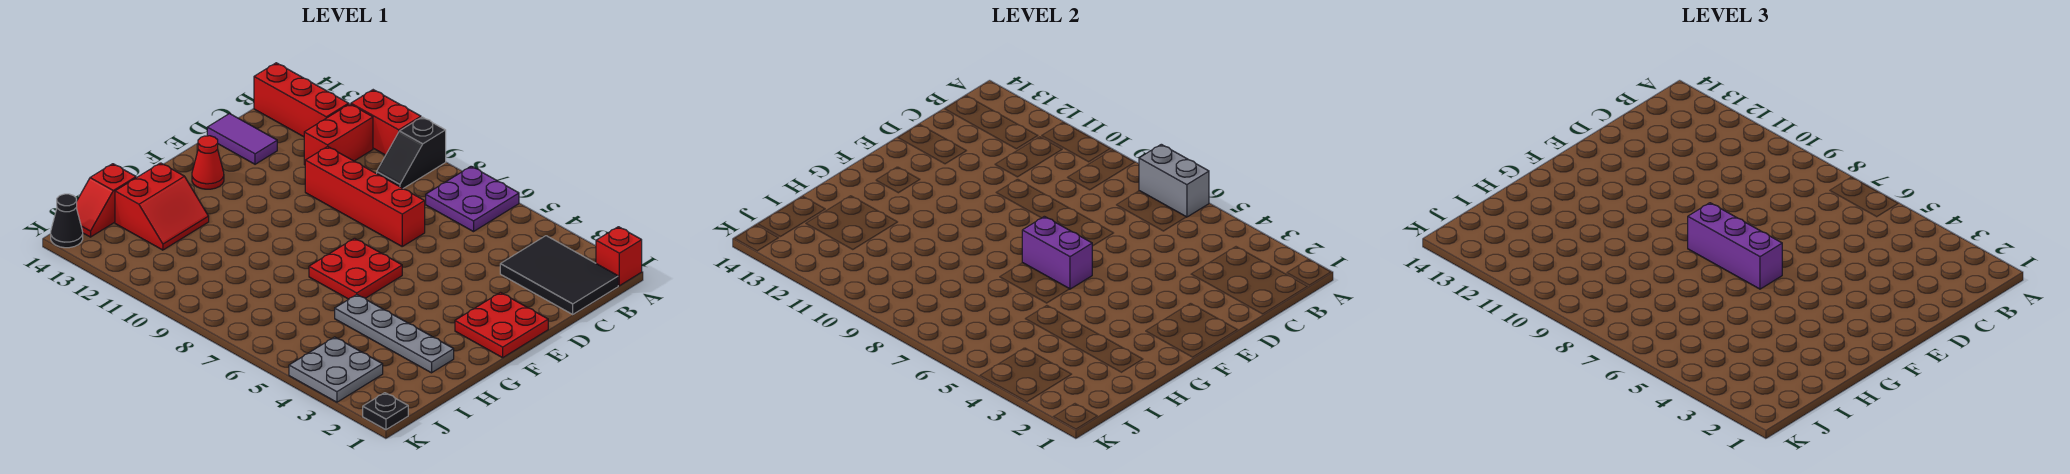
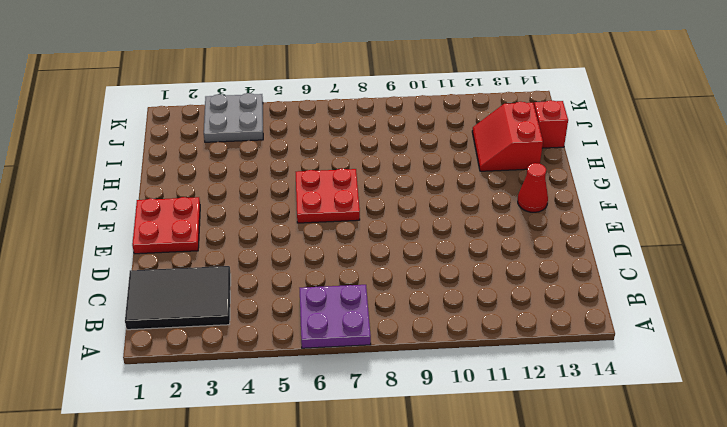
none -> red brick A1 level 1
none -> black slope A9:B9 level 1 top A
none -> red brick A10:A11 level 1

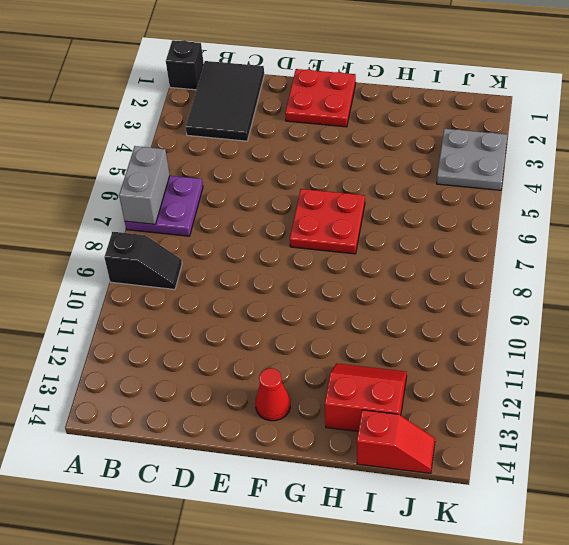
black brick A1 level 1 -> red brick A1 level 1
none -> red brick A10:A11 level 1
none -> red brick B11:C11 level 1
none -> red brick B12:B14 level 1

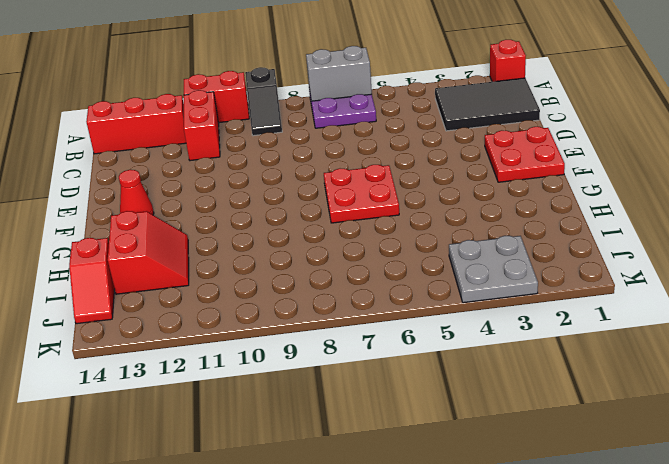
none -> red brick D7:D10 level 1
none -> purple tile D13:D14 level 1
none -> grey plate H2:H5 level 1

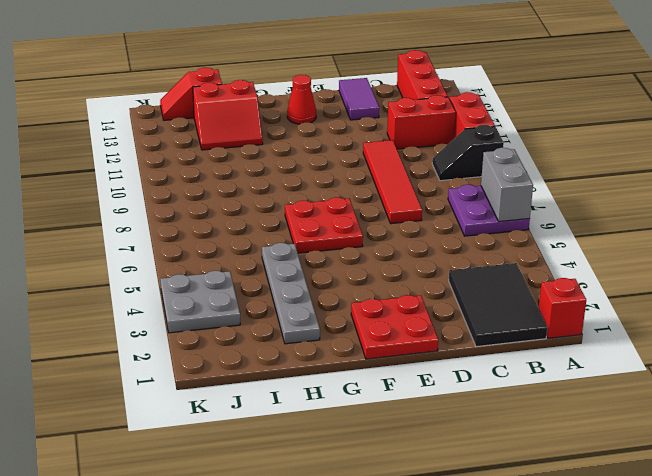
red tile D7:D10 level 1 -> red brick D7:D10 level 1
none -> black plate K1 level 1
none -> black cone K14 level 1
none -> purple brick F6:F7 level 2

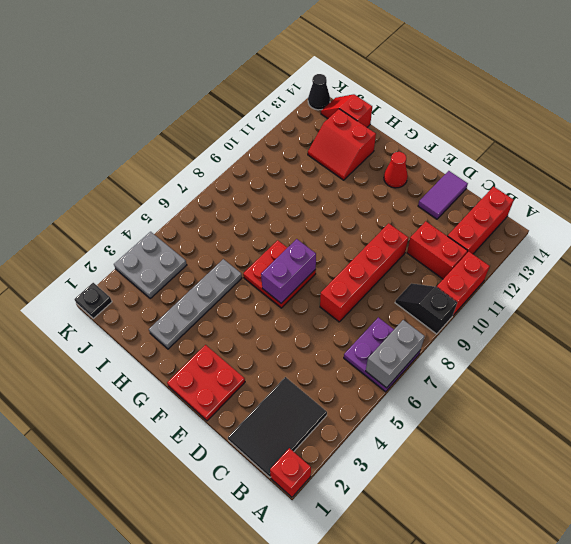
none -> purple brick F6:F8 level 3

